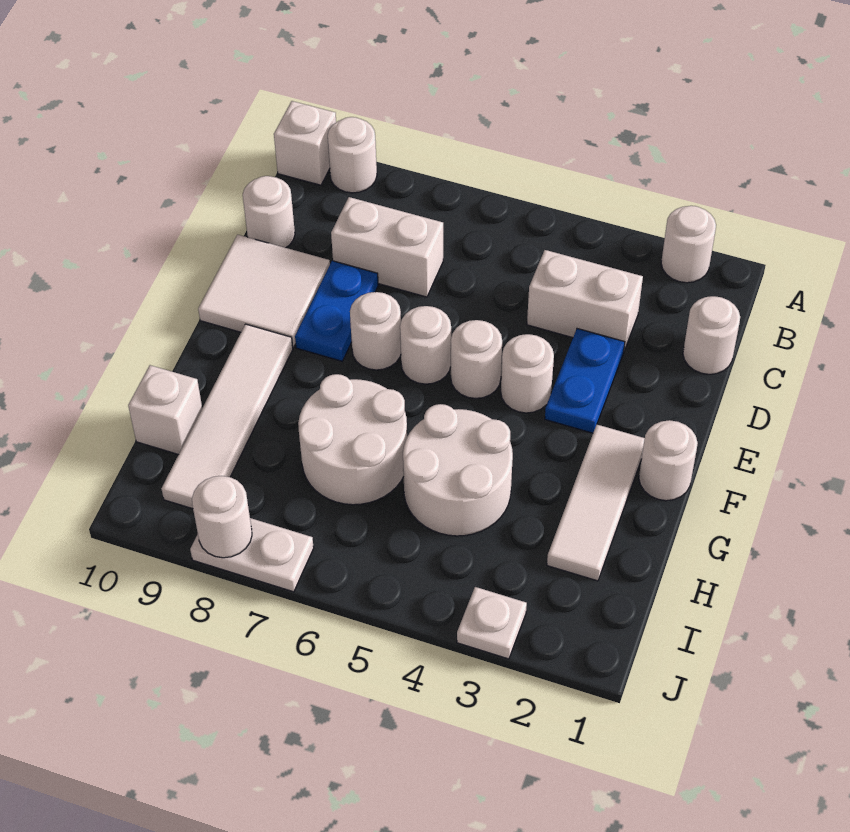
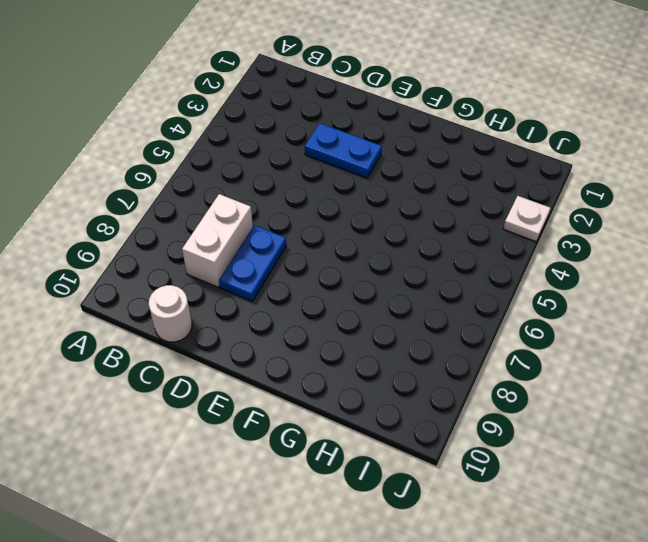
blue plate D7:D8 level 1 -> blue plate D8:E8 level 1
none -> white round brick A2 level 1
none -> white round brick A9 level 1
none -> white brick A10 level 1

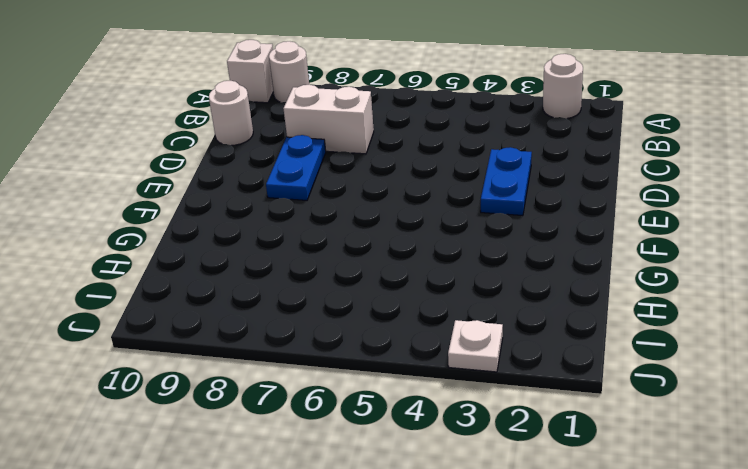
none -> white round brick C1 level 1
none -> white brick C3:C4 level 1
none -> white tile D9:E10 level 1

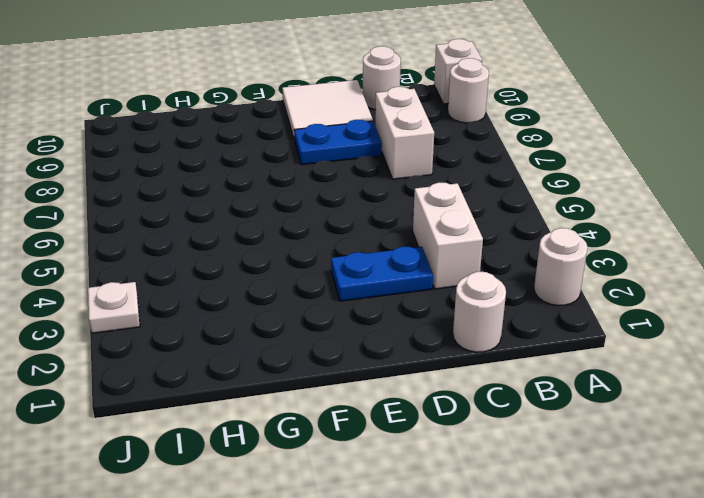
none -> white round brick E4 level 1
none -> white round brick E5 level 1
none -> white round brick E6 level 1

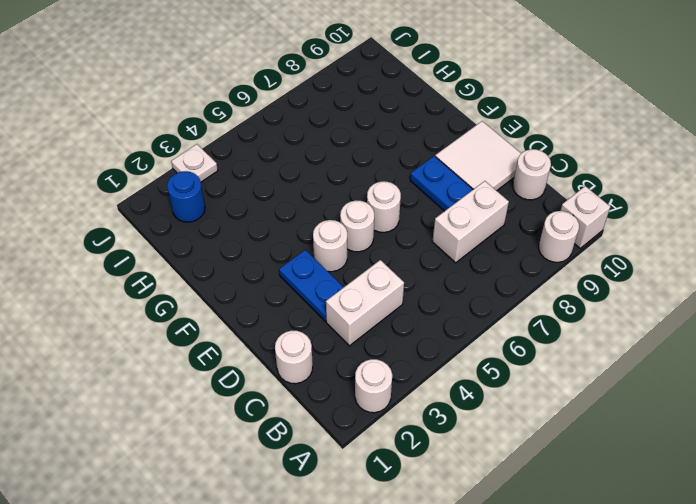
blue round brick I2 level 1 -> none
none -> white round brick E7 level 1
none -> white round brick F1 level 1
none -> white tile F2:H2 level 1

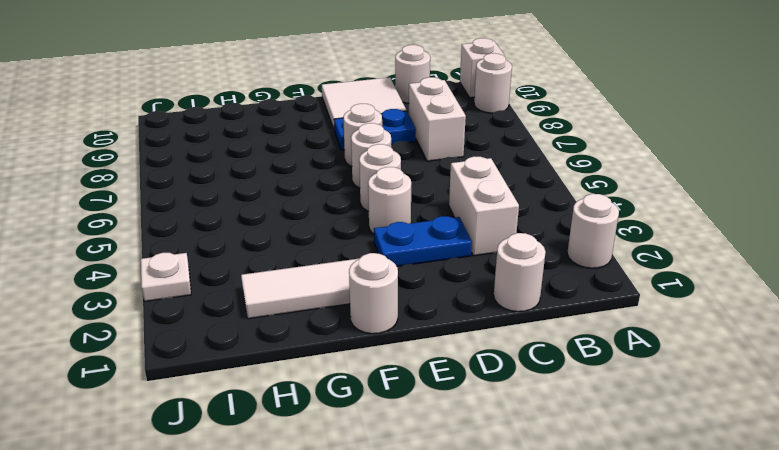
none -> white tile F9:I9 level 1
none -> white round brick G4:H5 level 1
none -> white round brick G6:H7 level 1

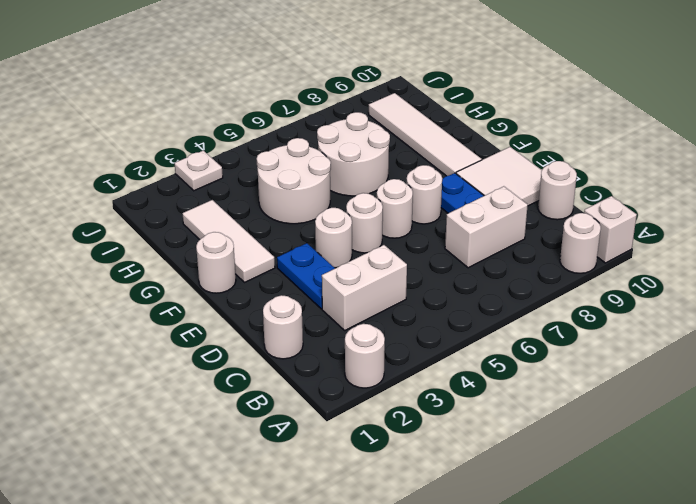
none -> white brick H10 level 1
none -> white plate J7:J8 level 1
none -> white round brick J8 level 2

